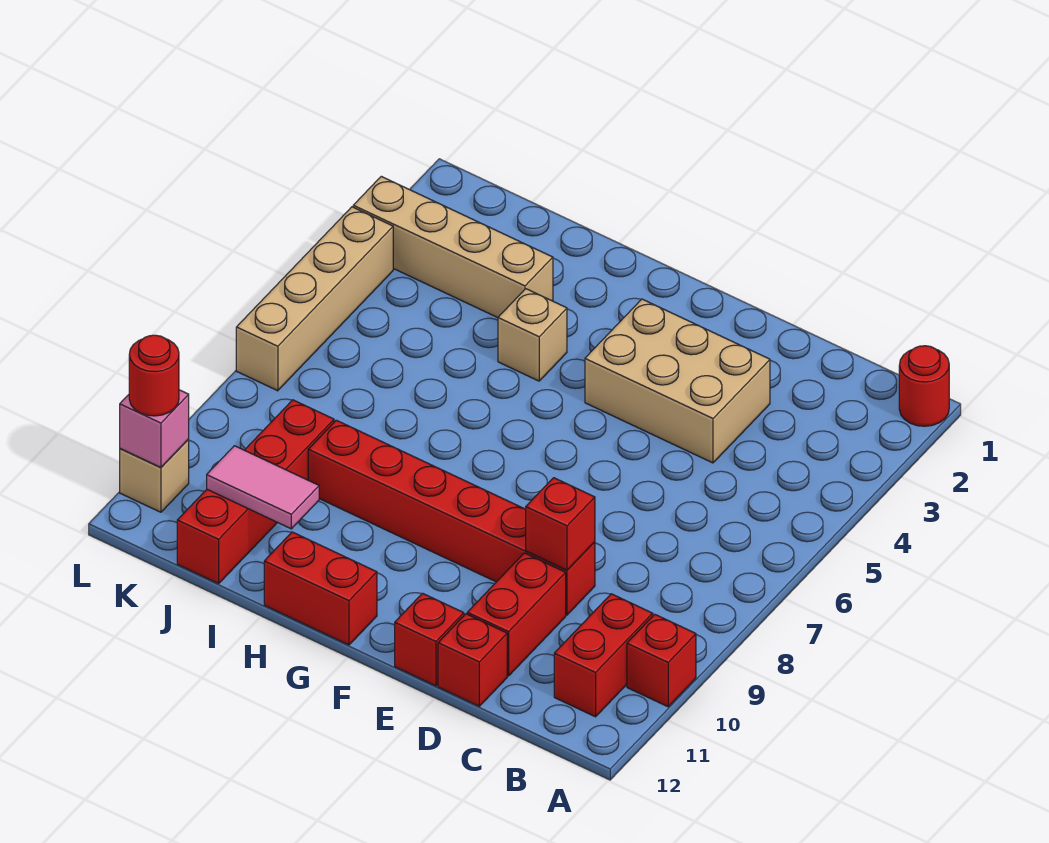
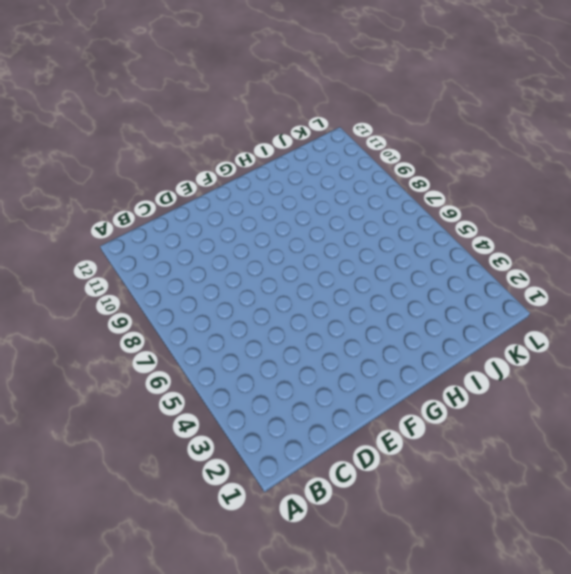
none -> red round brick A1 level 1
none -> red brick A10 level 1
none -> red brick B10:B11 level 1

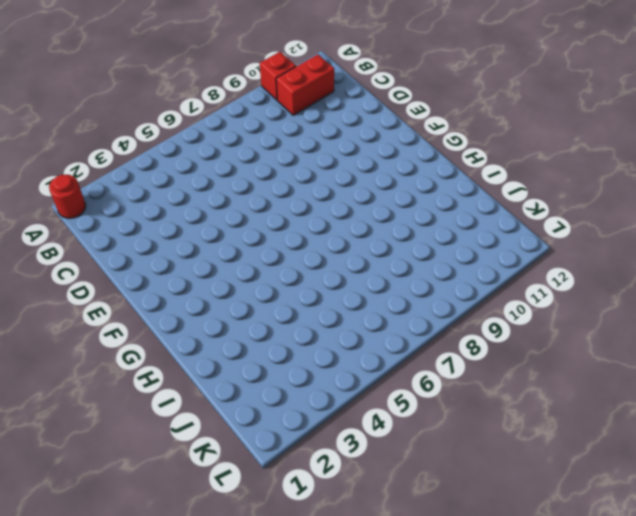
none -> tan brick D3:F4 level 1
none -> red brick D9:I9 level 1
none -> red brick D10:D11 level 1

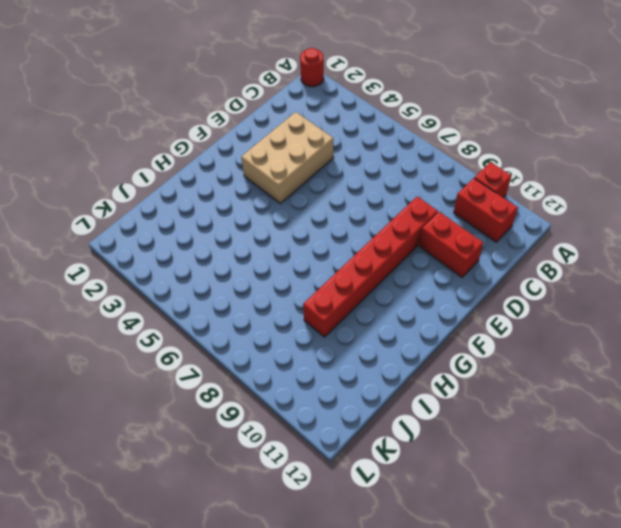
none -> red brick D12 level 1
none -> red brick E12 level 1
none -> red brick G12:H12 level 1

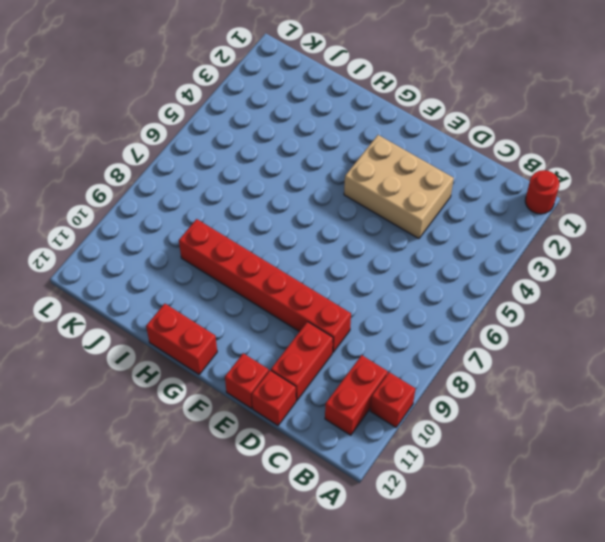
none -> tan brick H4 level 1
none -> tan brick I3:L3 level 1
none -> red brick J9:J12 level 1

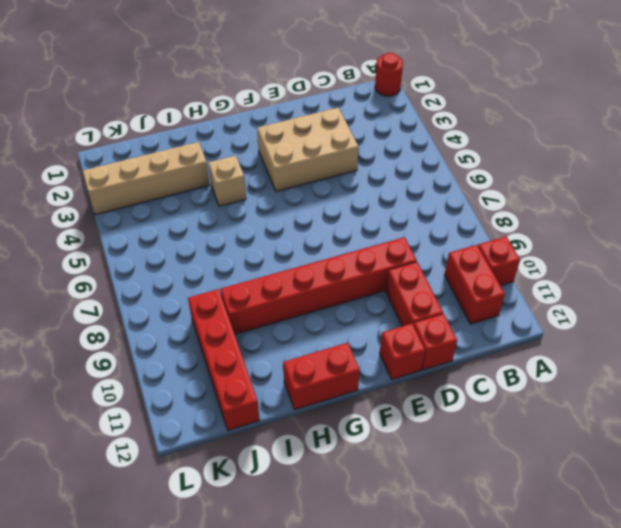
none -> tan brick L4:L7 level 1
none -> tan brick L11 level 1
none -> red brick D9 level 2

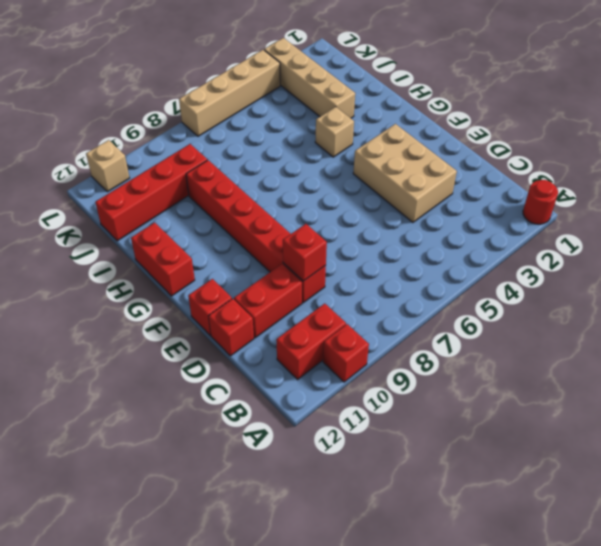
none -> pink tile I11:J11 level 2
none -> pink brick L11 level 2
none -> red round brick L11 level 3

